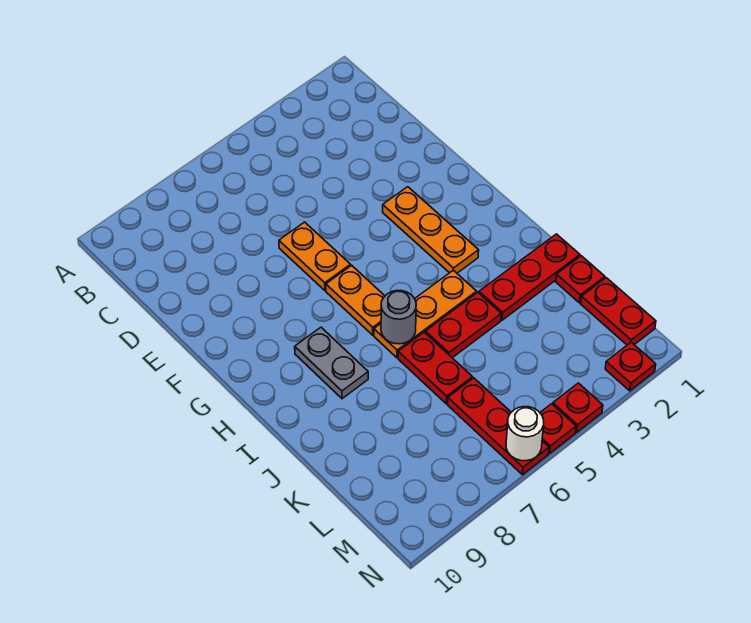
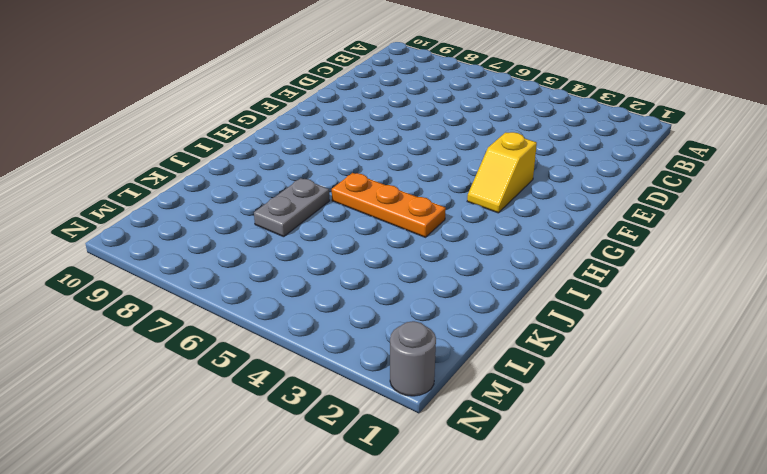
yellow slope F3:G3 level 1 top F -> orange plate F3:H3 level 1
grey plate J7:K7 level 1 -> grey plate H8:I8 level 1
grey round brick N1 level 1 -> grey round brick I6 level 2
none -> orange plate E6:F6 level 1
none -> orange plate G6:H6 level 1
none -> red plate J1:J3 level 1

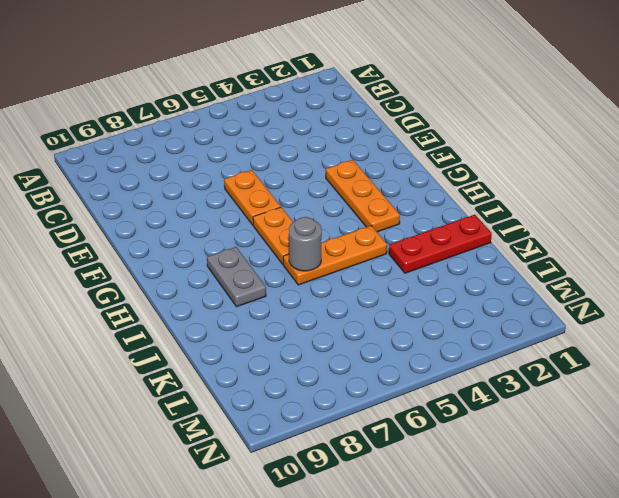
none -> red plate J4:J5 level 1
none -> red plate J6:K6 level 1
none -> red plate K1 level 1

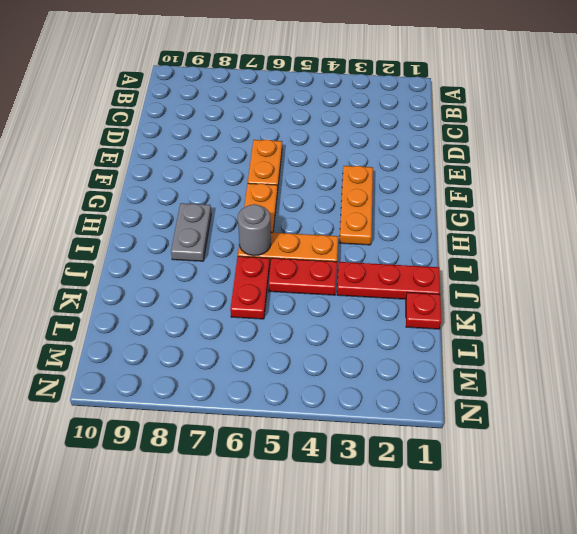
none -> red plate L1:M1 level 1
none -> red plate L6:N6 level 1
none -> red plate N2 level 1

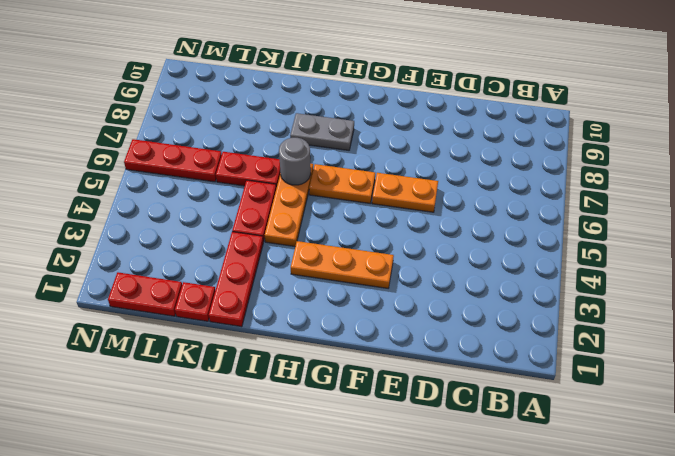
none -> red plate N2 level 1
none -> red plate N4 level 1
none -> red plate N5 level 1

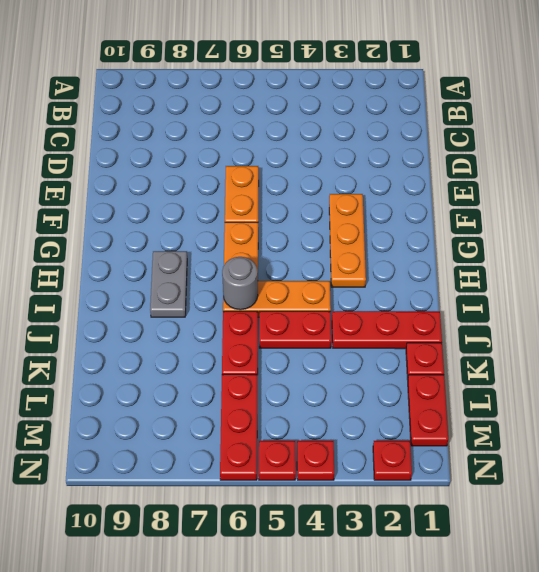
none -> white round brick N6 level 2

